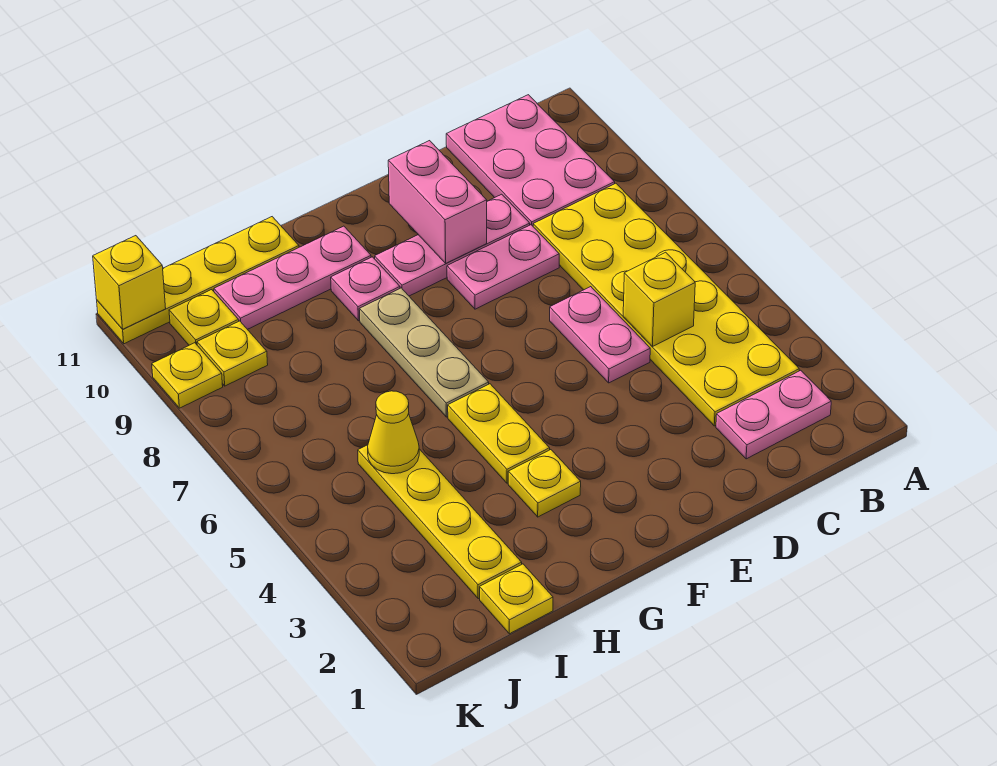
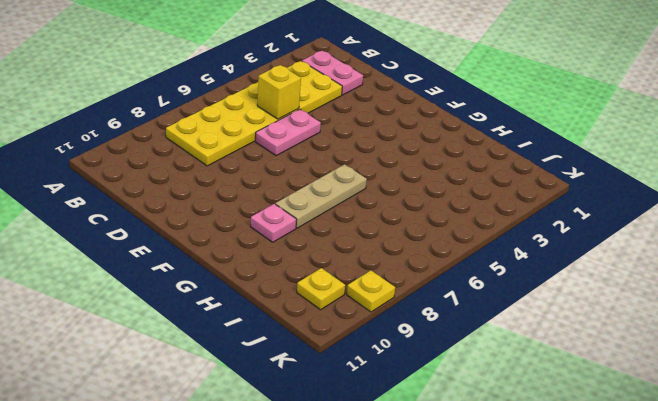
none -> pink plate B9:C11 level 1
none -> pink plate D8:E8 level 1
none -> pink plate D9:F9 level 1

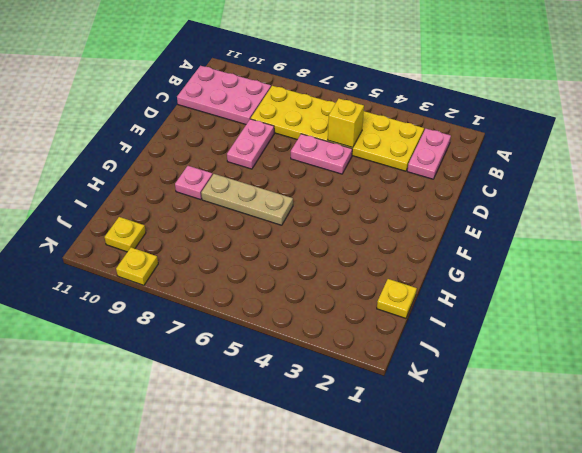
none -> pink plate D9:F9 level 1
none -> yellow plate G3 level 1
none -> yellow plate G4:G5 level 1

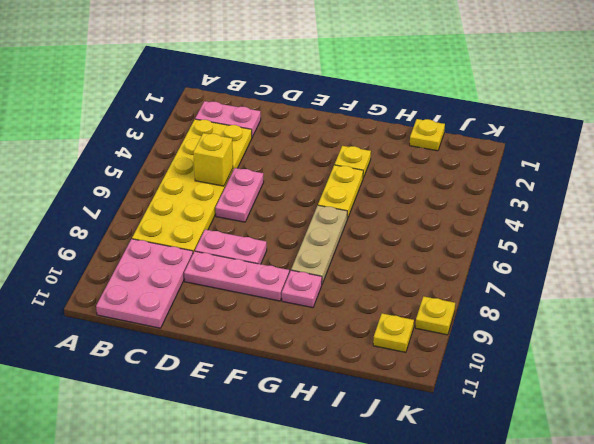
none -> pink plate G10:I10 level 1
none -> yellow plate H11:K11 level 1
none -> yellow plate I2:I5 level 1

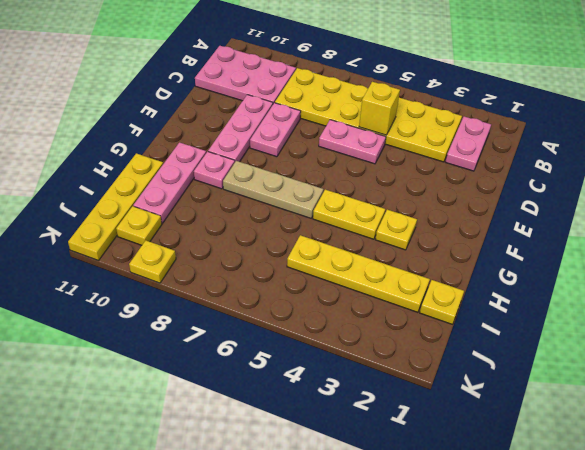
none -> yellow plate J9 level 1
none -> pink brick E9:E10 level 2
none -> yellow cone I5 level 2

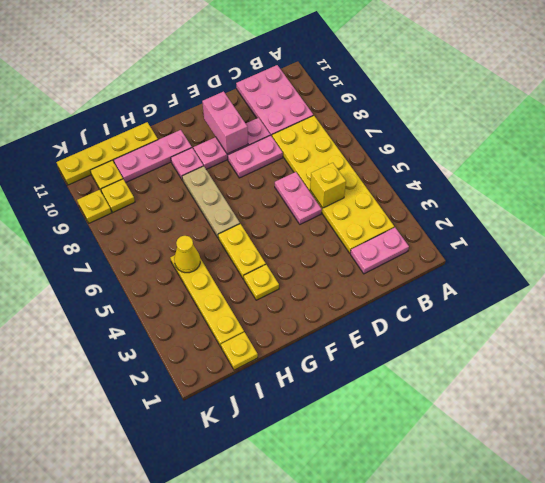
none -> yellow brick K11 level 2

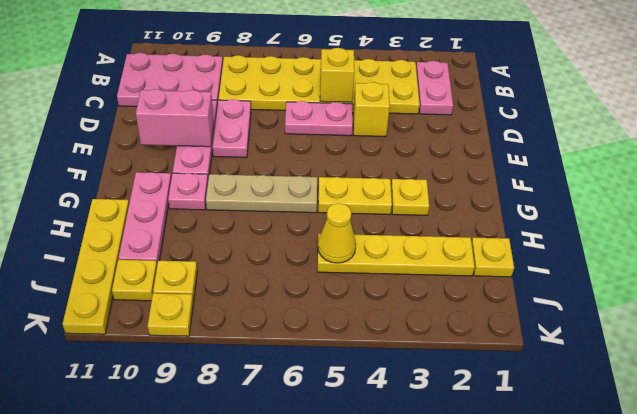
yellow brick D4 level 1 -> yellow brick K11 level 2

